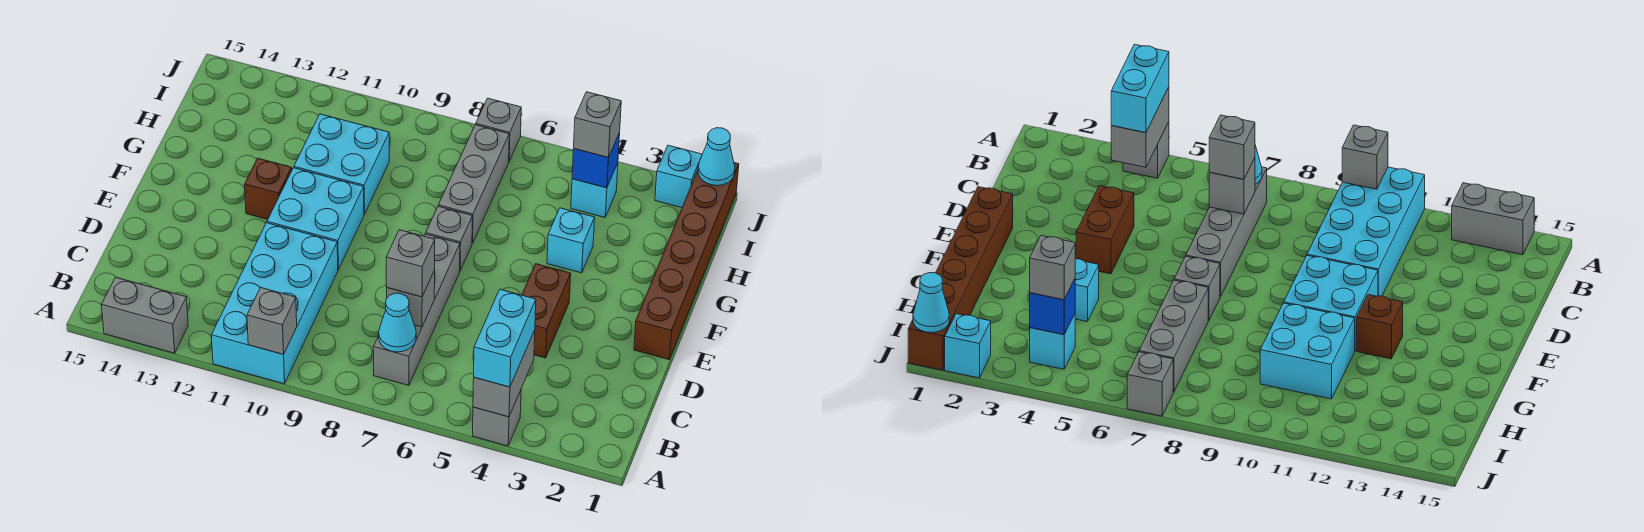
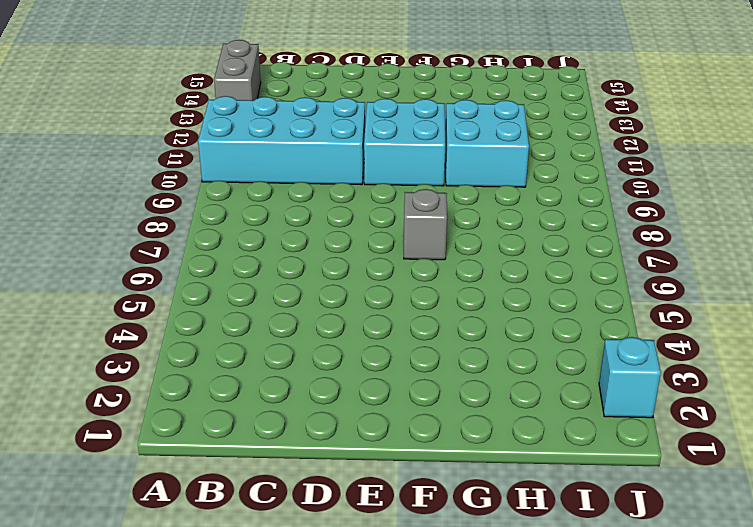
none -> grey brick A4 level 1
none -> grey brick B7:E7 level 1
none -> brown brick D4:E4 level 1

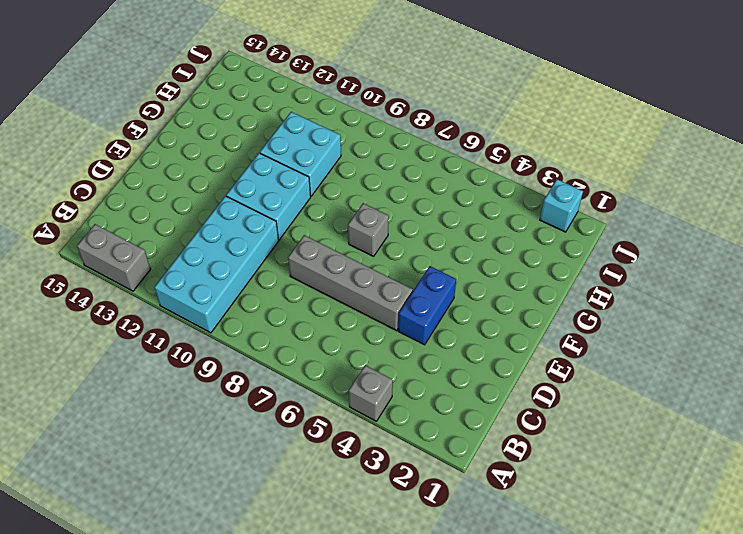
blue brick D4:E4 level 1 -> brown brick D4:E4 level 1
grey brick D5:D8 level 1 -> grey brick B7:E7 level 1
none -> brown brick E1:J1 level 1
none -> brown brick F12 level 1
none -> cyan brick G4 level 1

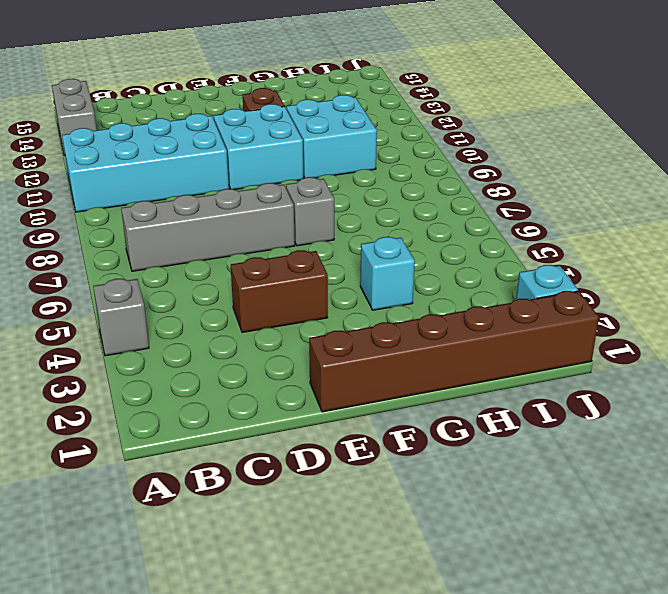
none -> grey brick G7:I7 level 1
none -> cyan brick I4 level 1
none -> grey brick J7 level 1

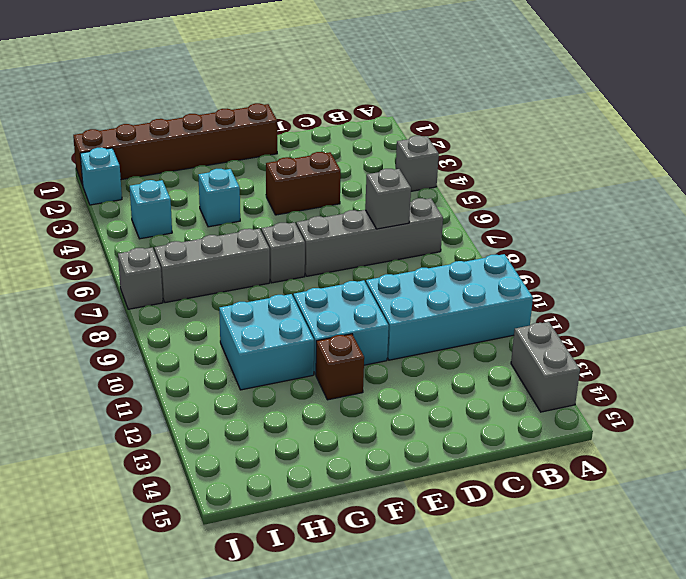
none -> grey brick A4:B4 level 2
none -> grey brick A10 level 2
none -> cyan cone B7 level 2

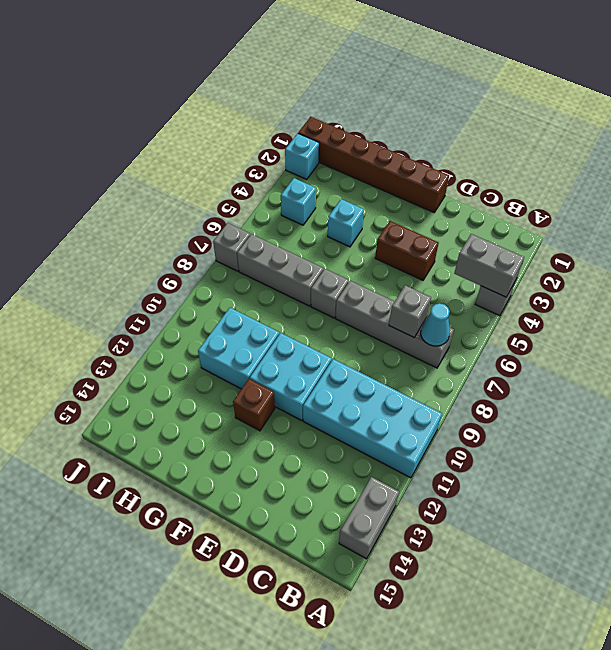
none -> grey brick A10 level 2
none -> blue brick I4 level 2
none -> cyan cone J1 level 2

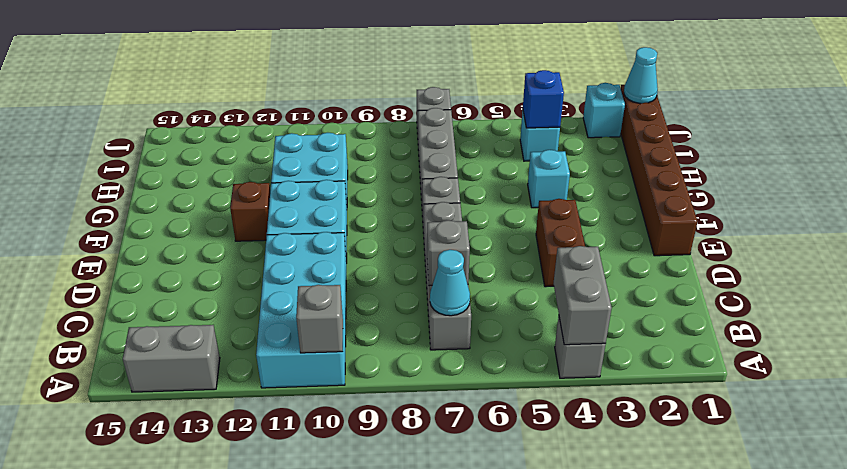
none -> cyan brick A4:B4 level 3
none -> grey brick C7 level 3
none -> grey brick I4 level 3

